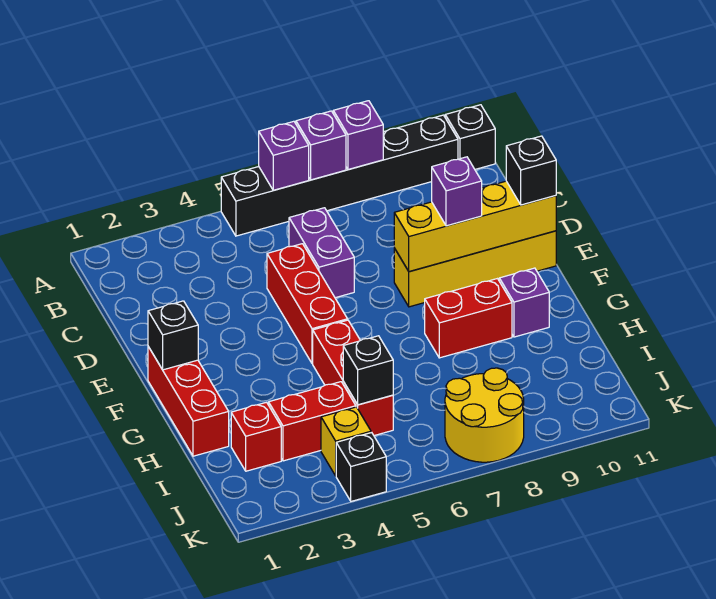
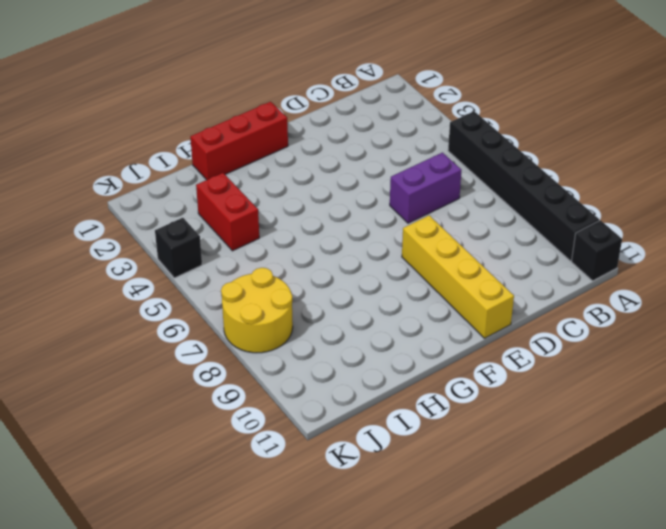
none -> red brick D5:F5 level 1
none -> red brick G5:I5 level 1
none -> red brick G8:G9 level 1

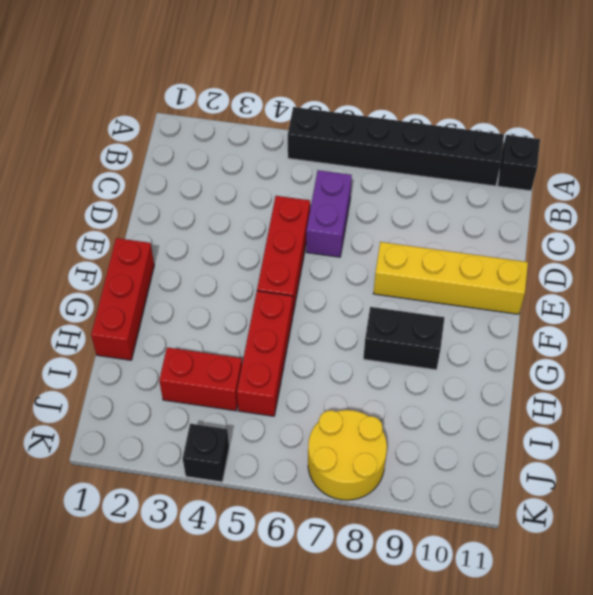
black brick G8:G9 level 1 -> red brick G8:G9 level 1
none -> purple brick G10 level 1
none -> red brick I2 level 1
none -> yellow brick J4 level 1

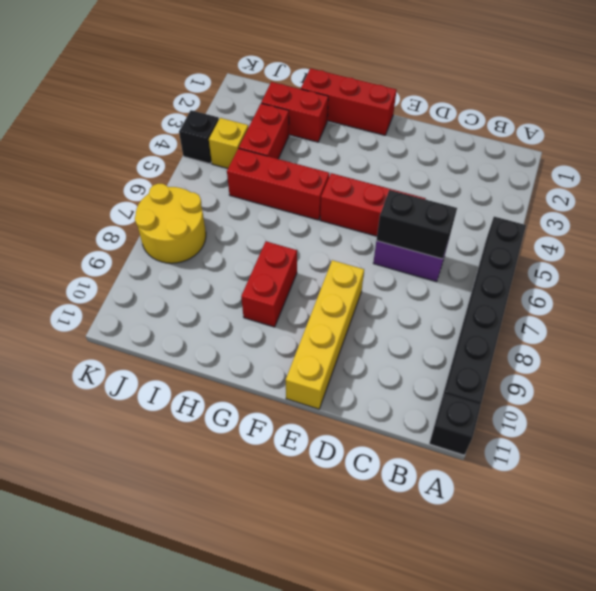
black brick C6:D6 level 2 -> none
red brick H2:I2 level 1 -> red brick I2 level 1
none -> purple brick G10 level 1
none -> purple brick A6 level 2
none -> purple brick A7 level 2

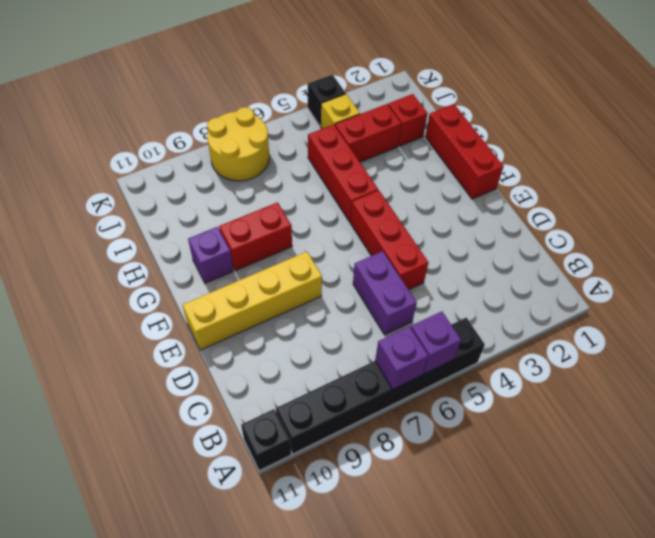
none -> purple brick A8 level 2
none -> yellow brick E8:E11 level 2
none -> black brick F1 level 2

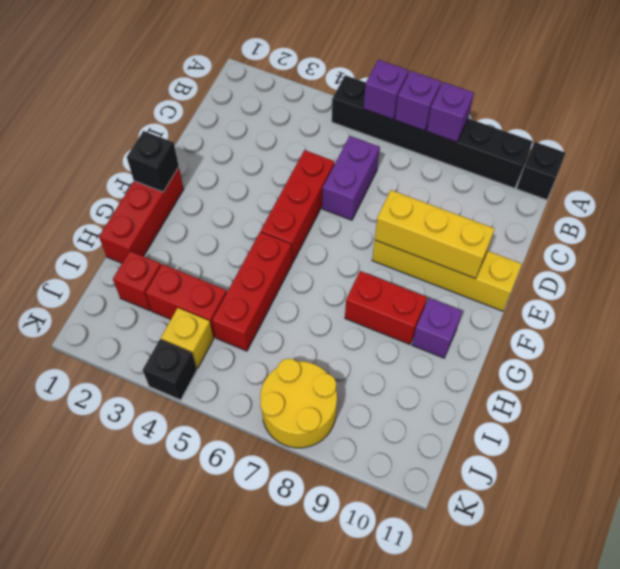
yellow brick E8:E10 level 2 -> yellow brick E8:E11 level 2
none -> black brick I5 level 2
none -> purple brick E9 level 3
none -> black brick E11 level 3

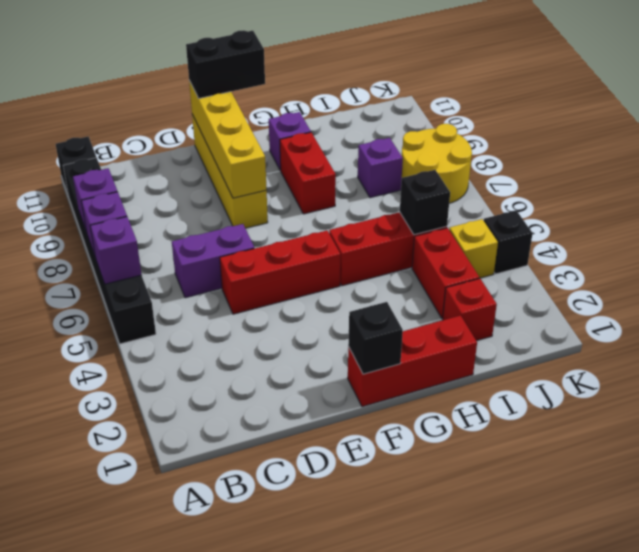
black brick E11:F11 level 3 -> black brick E11 level 3
purple brick I8 level 1 -> purple brick E9 level 3

